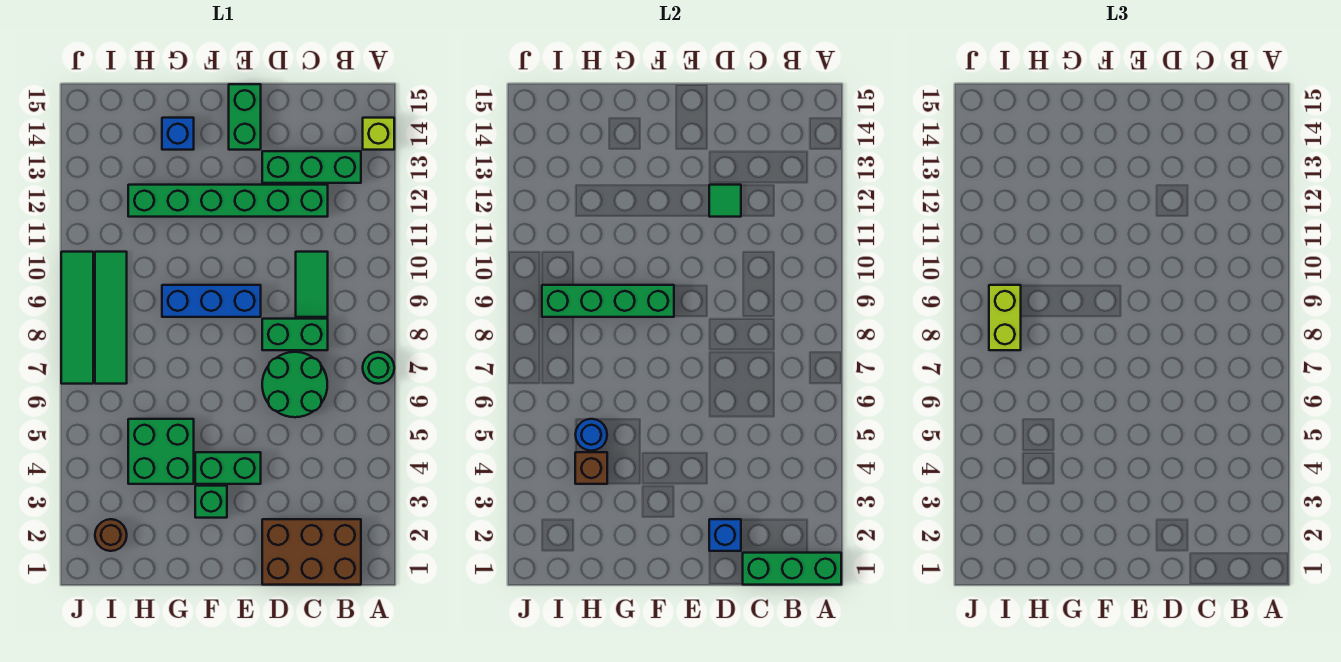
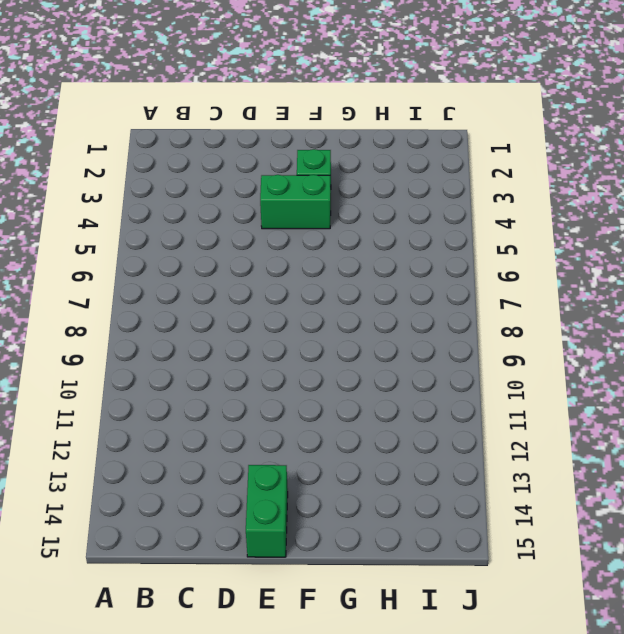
none -> green round brick A7 level 1
none -> lime brick A14 level 1
none -> brown brick B1:D2 level 1

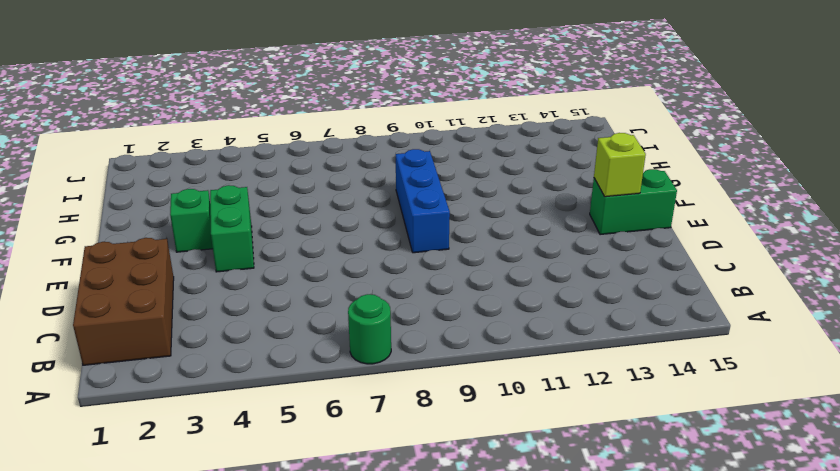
lime brick E14 level 2 -> lime brick A14 level 1
none -> green brick B13:D13 level 1
none -> green round brick C6:D7 level 1
none -> green brick C8:D8 level 1

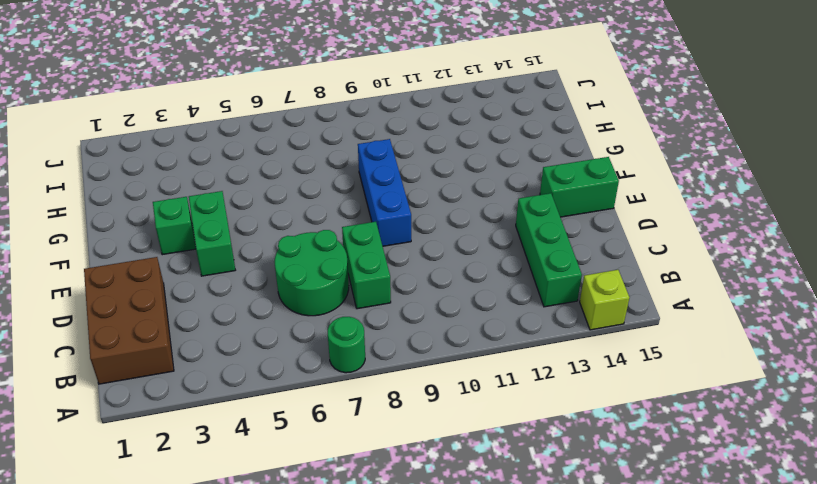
none -> green tile C9:C10 level 1
none -> green brick C12:H12 level 1
none -> green brick G4:H5 level 1

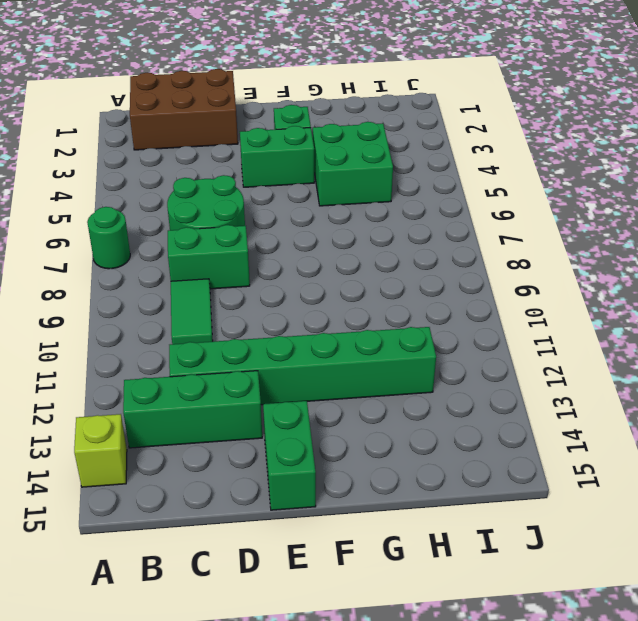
none -> blue brick E9:G9 level 1
none -> blue brick G14 level 1
none -> brown round brick I2 level 1

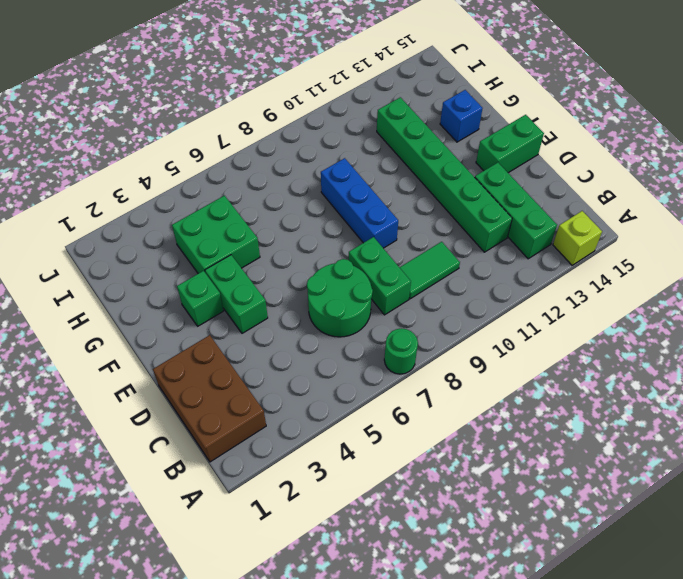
none -> brown round brick I2 level 1
none -> green tile I7:I10 level 1
none -> green tile J7:J10 level 1

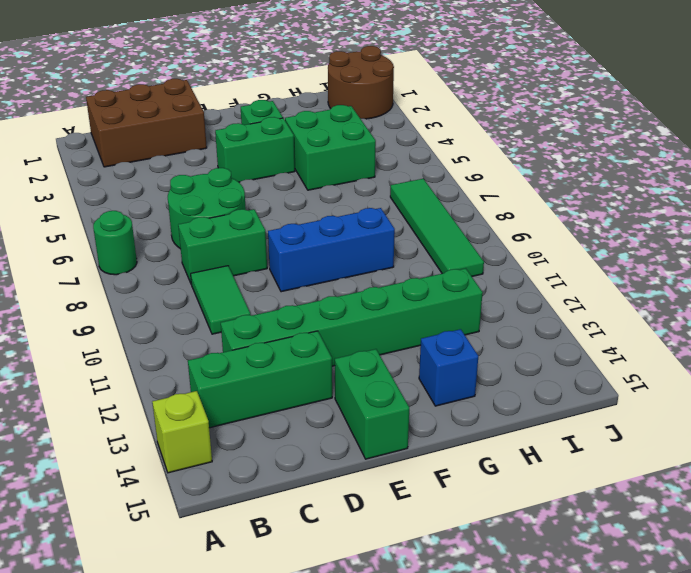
brown round brick I1:J2 level 1 -> brown round brick I2 level 1
none -> green tile J7:J10 level 1
none -> green brick A1:C1 level 2
none -> blue brick D2 level 2

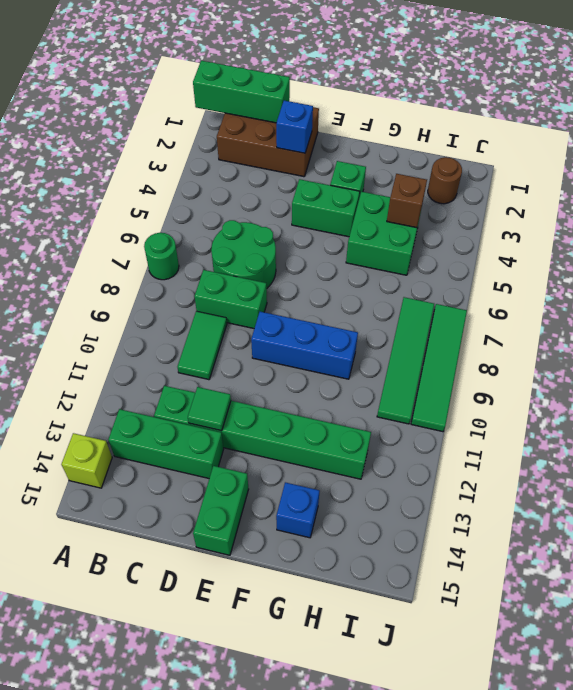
none -> green brick F9:I9 level 2
none -> blue round brick H5 level 2
none -> lime brick I8:I9 level 3

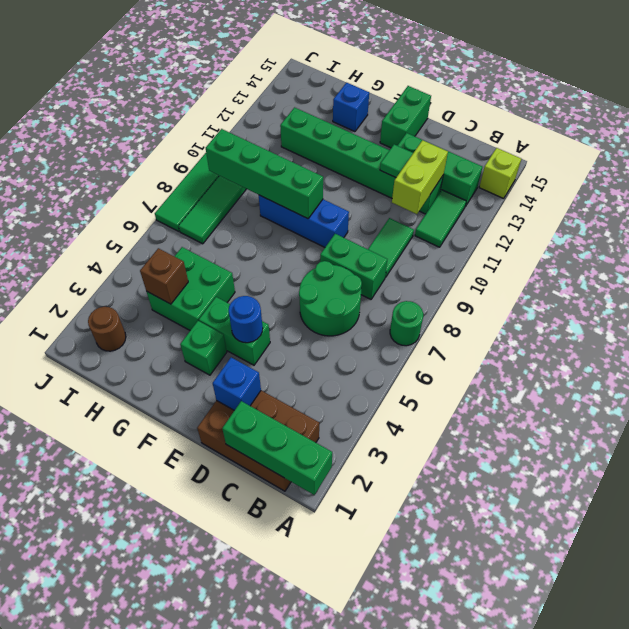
green tile B11:B12 level 1 -> none
lime brick C11:C12 level 2 -> lime brick I8:I9 level 3
blue round brick E4 level 2 -> blue round brick H5 level 2

